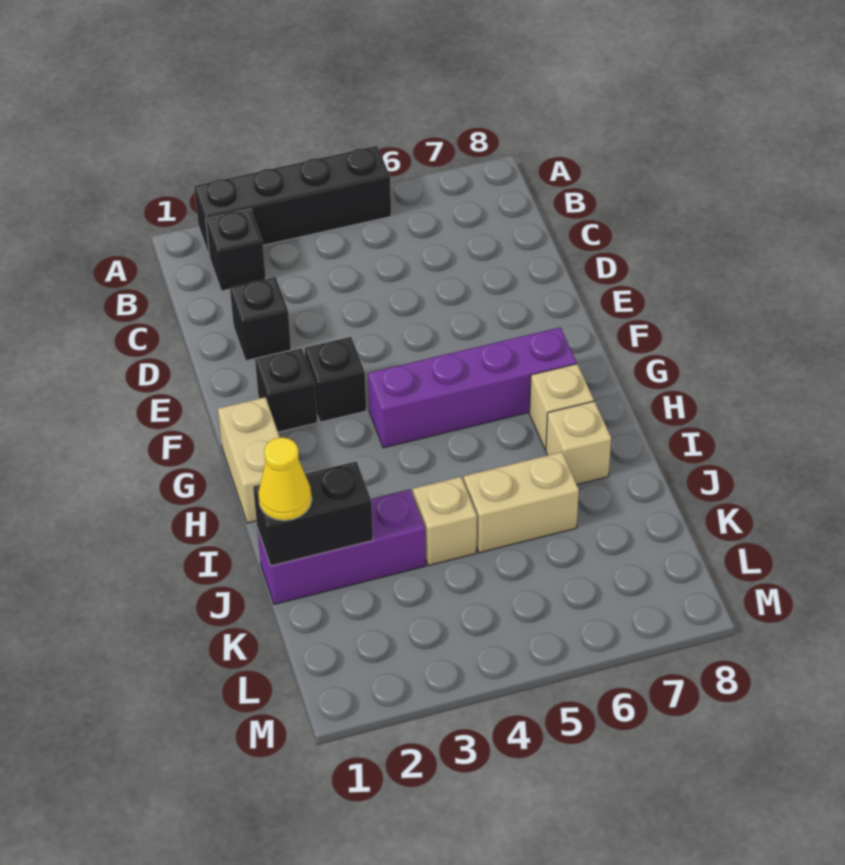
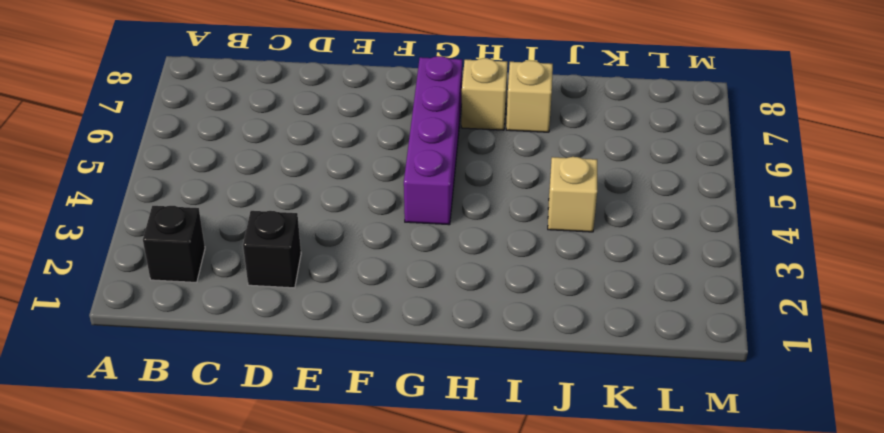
none -> black brick A2:A5 level 1
none -> black brick F2 level 1
none -> black brick F3 level 1

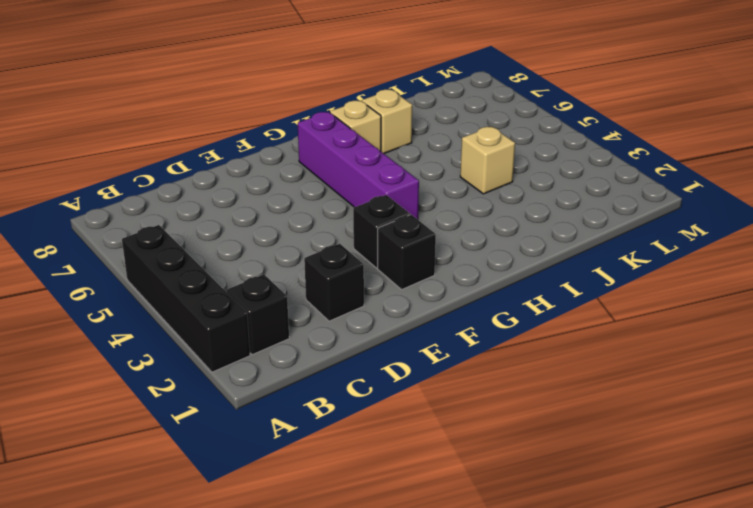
none -> tan brick G1:H1 level 1
none -> purple brick J1:J3 level 1
none -> tan brick J5:J6 level 1

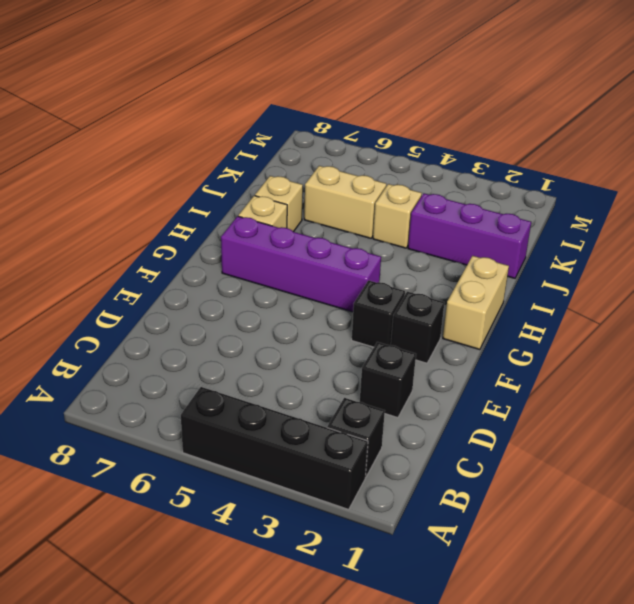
none -> black brick J1:J2 level 2
none -> yellow cone J1 level 3

